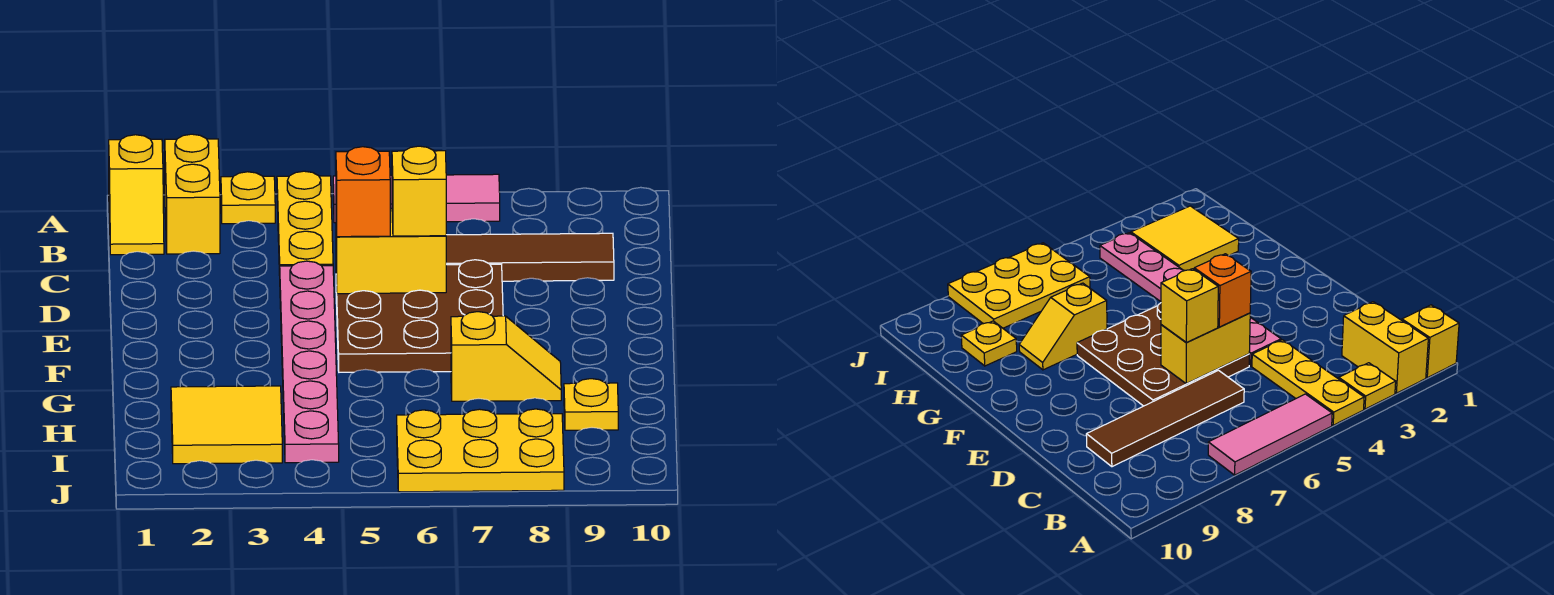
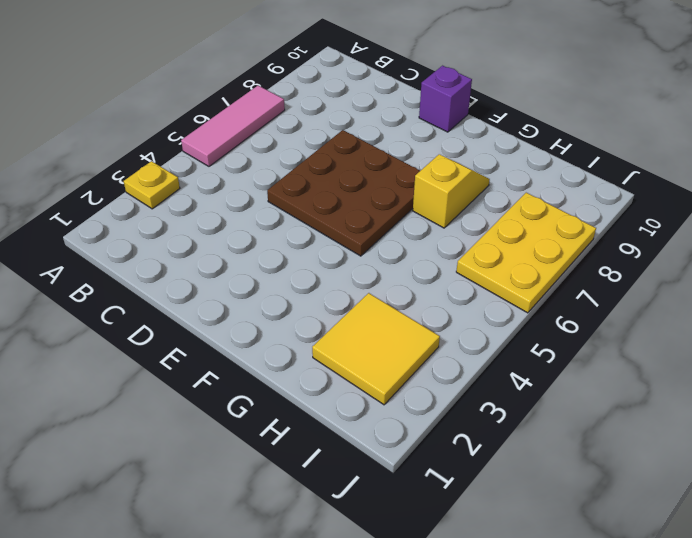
purple brick E10 level 1 -> none
none -> yellow slope A1:B1 level 1 top A
none -> yellow brick A2:B2 level 1
none -> yellow plate A4:C4 level 1

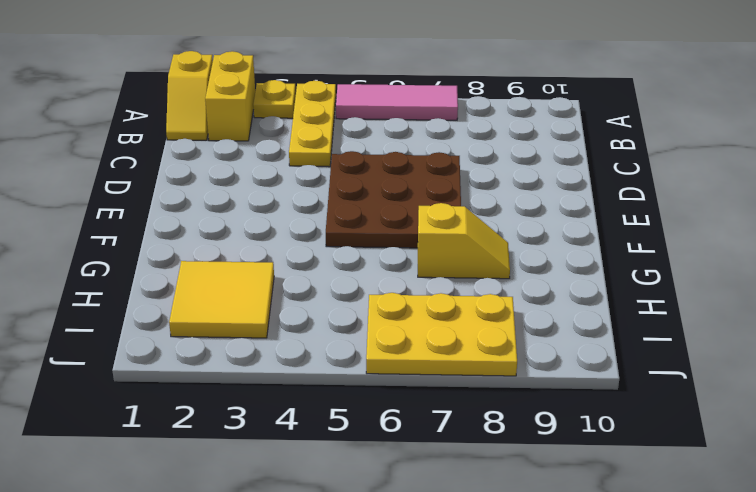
none -> brown tile C6:C9 level 1
none -> pink plate D4:I4 level 1
none -> yellow plate H9 level 1

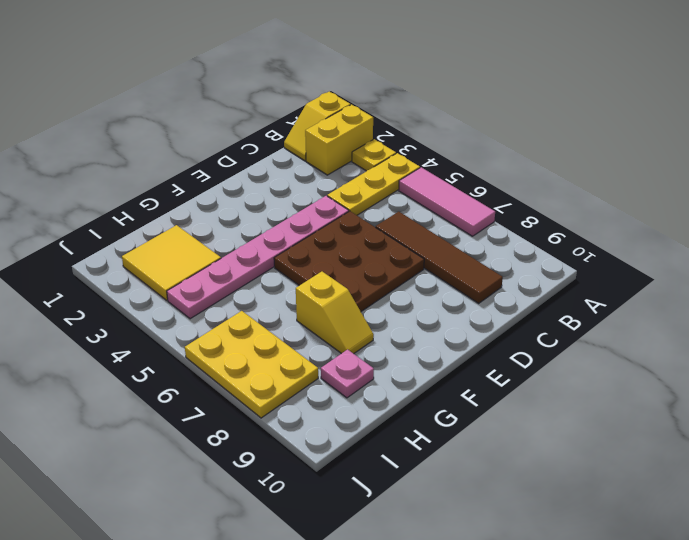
pink plate H9 level 1 -> yellow plate H9 level 1
none -> yellow brick D5:D6 level 2
none -> orange brick D5 level 3
none -> yellow brick D6 level 3

